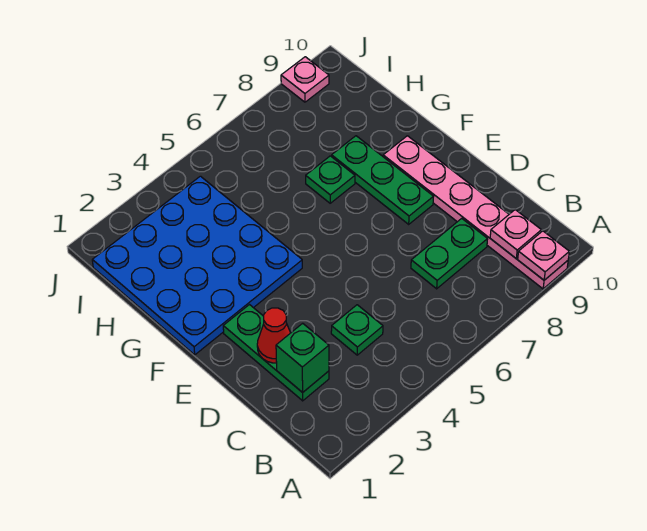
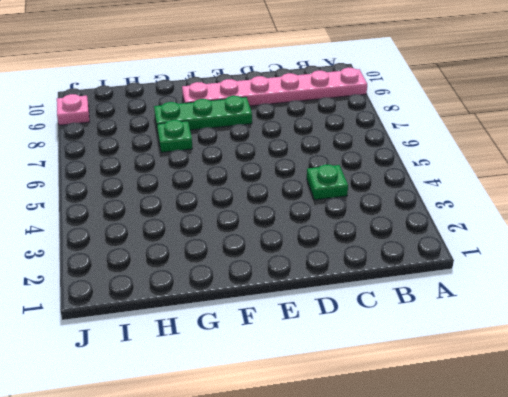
none -> green plate C2:E2 level 1
none -> green plate C7:C8 level 1
none -> blue plate F1:I4 level 1

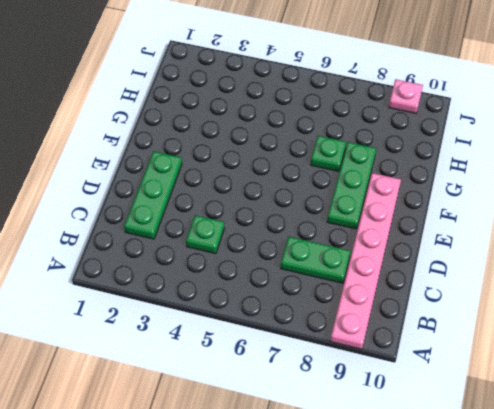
none -> blue plate F1:I4 level 1
none -> pink plate A9 level 2
none -> pink plate B9 level 2

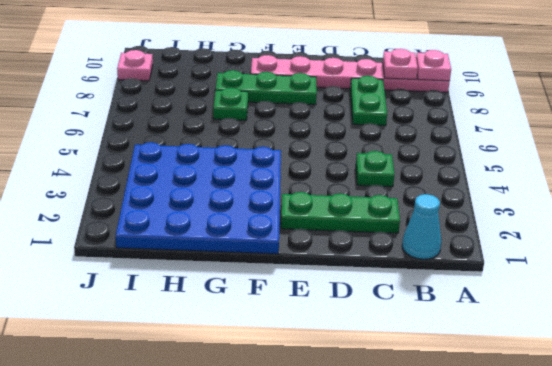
cyan cone B1 level 1 -> none
none -> green brick C2 level 2
none -> red cone D2 level 2

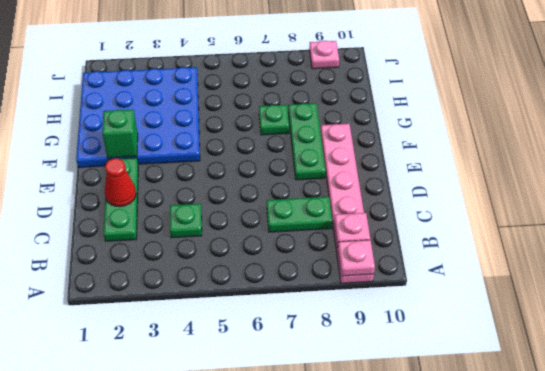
green brick F2 level 2 -> green brick C2 level 2

